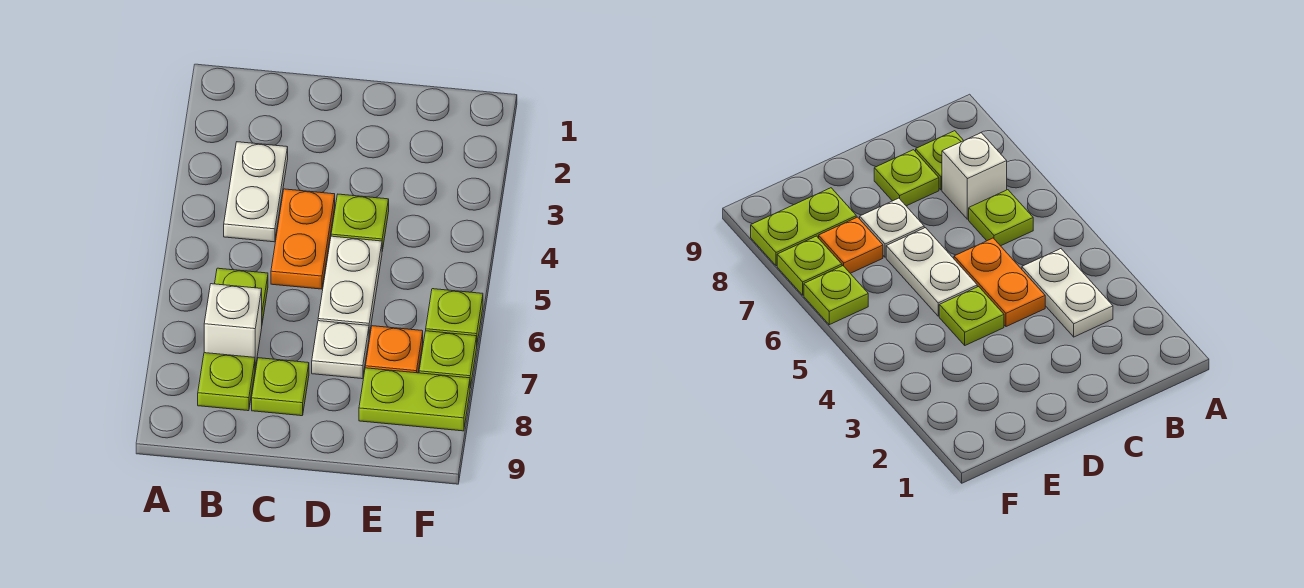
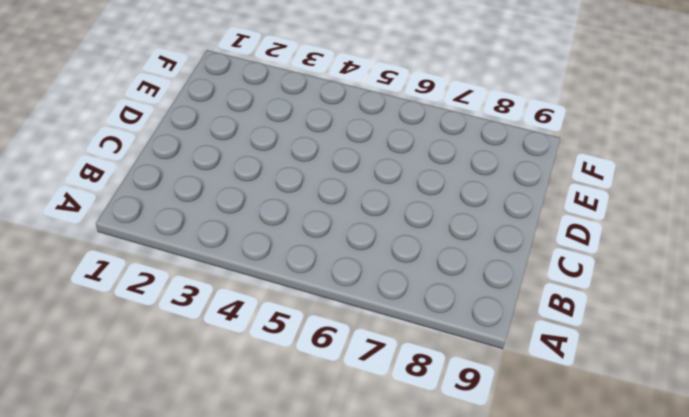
none -> white plate B3:B4 level 1
none -> lime plate B6 level 1
none -> white brick B7 level 1

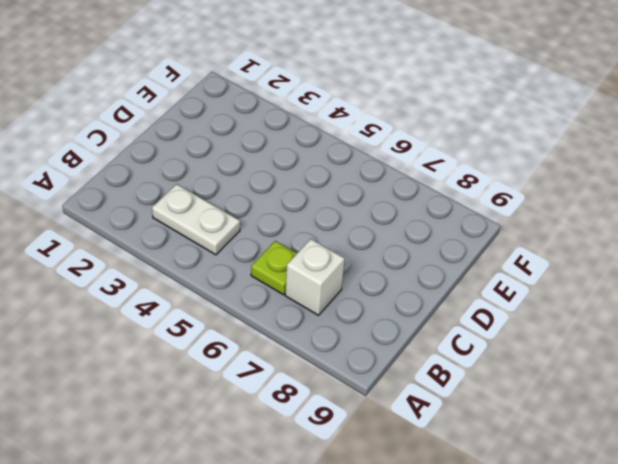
none -> lime plate B8 level 1
none -> orange plate C4:C5 level 1
none -> lime plate C8 level 1

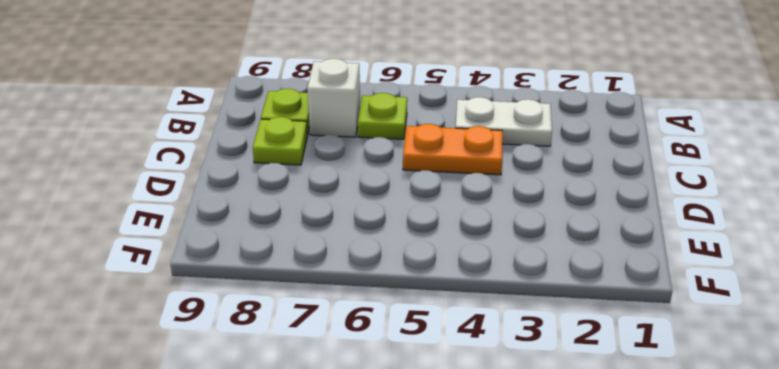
none -> lime plate D4 level 1
none -> white plate D5:D6 level 1
none -> white plate D7 level 1

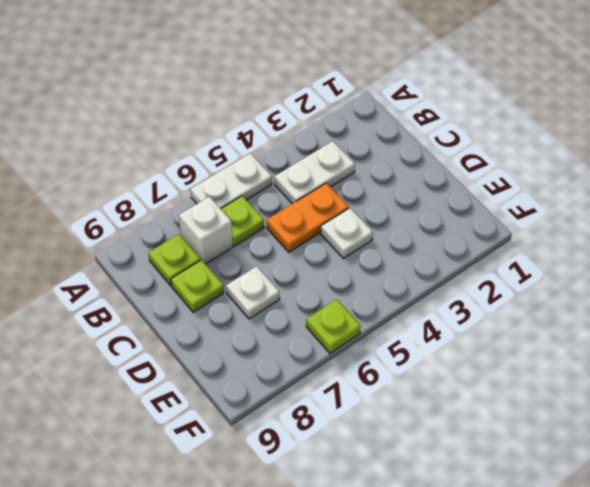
white plate A5:A6 level 1 -> white plate D5:D6 level 1
white plate D4 level 1 -> lime plate D4 level 1
none -> orange plate E7 level 1
none -> lime plate E8:F8 level 1
none -> lime plate F7 level 1

